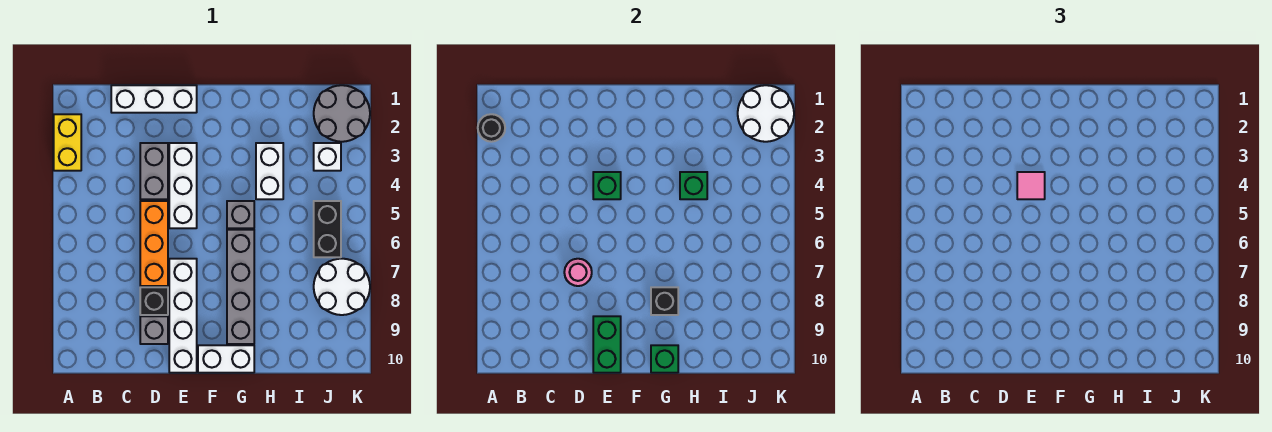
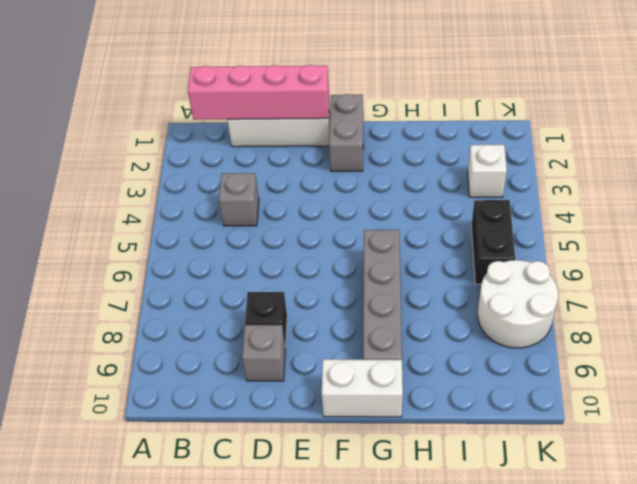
pink brick B1:E1 level 2 -> none
grey brick C4 level 1 -> grey brick G5 level 1
grey brick F1:F2 level 1 -> grey brick D3:D4 level 1
none -> yellow brick A2:A3 level 1
none -> orange brick D5:D7 level 1
none -> white brick E3:E5 level 1

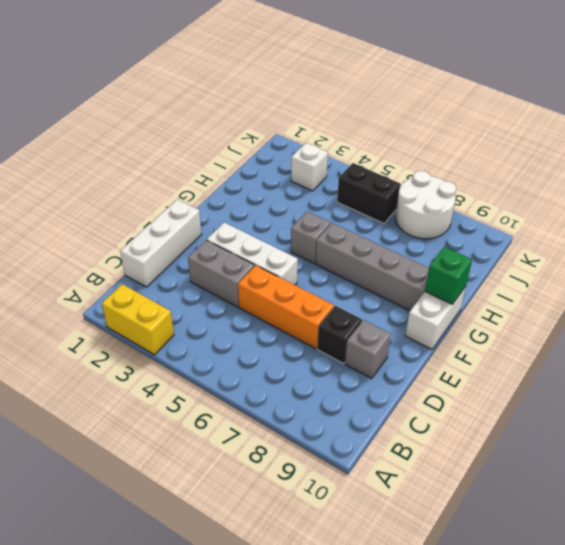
none -> white brick E7:E10 level 1
none -> white brick H3:H4 level 1
none -> grey round brick J1:K2 level 1

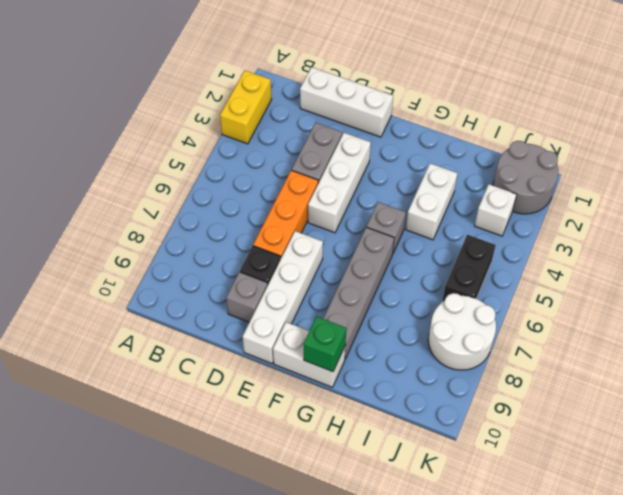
none -> black round brick A2 level 2
none -> pink round brick D7 level 2
none -> green brick E4 level 2

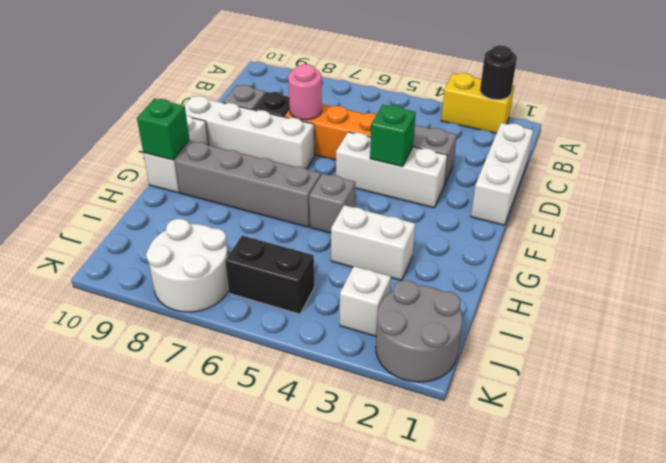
none -> green brick E9:E10 level 2
none -> black brick G8 level 2
none -> green brick H4 level 2

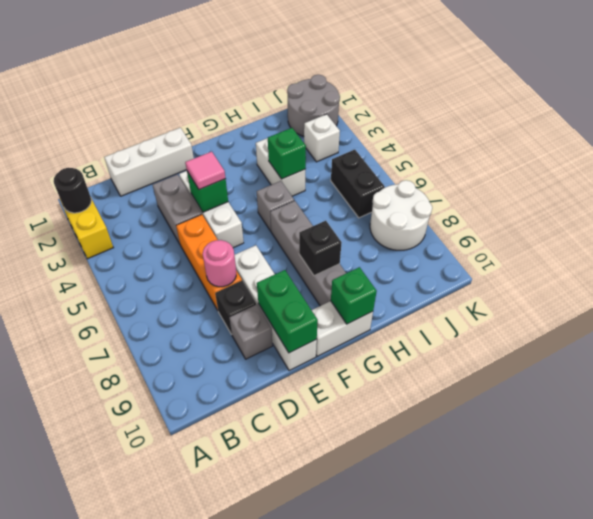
none -> white round brick J1:K2 level 2

